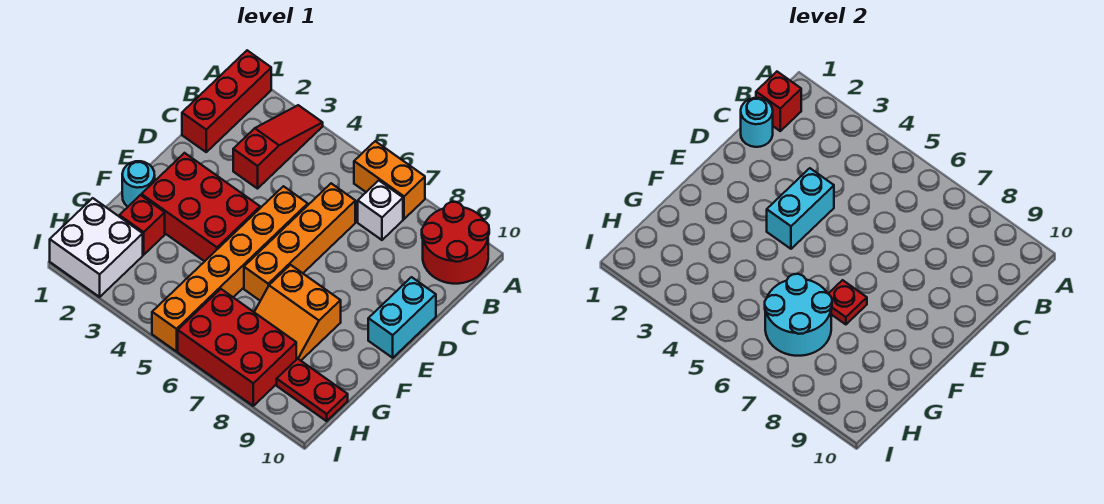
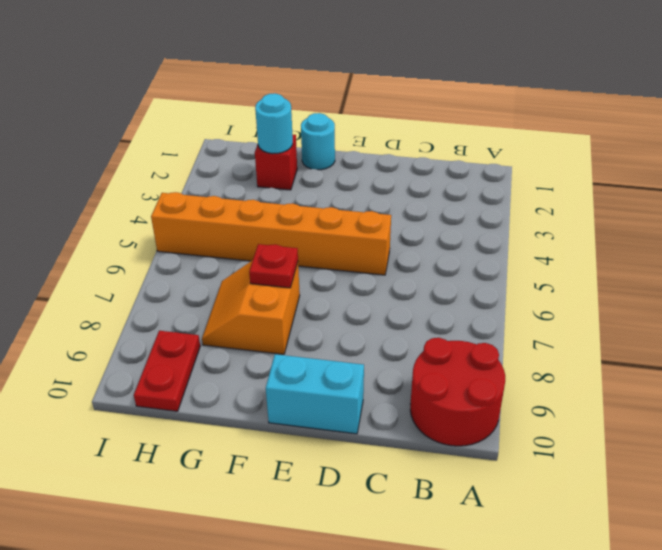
cyan round brick G2 level 2 -> cyan round brick C1 level 2
none -> red brick A1:C1 level 1
none -> red slope A3:C3 level 1 top C
none -> orange brick A6:A7 level 1

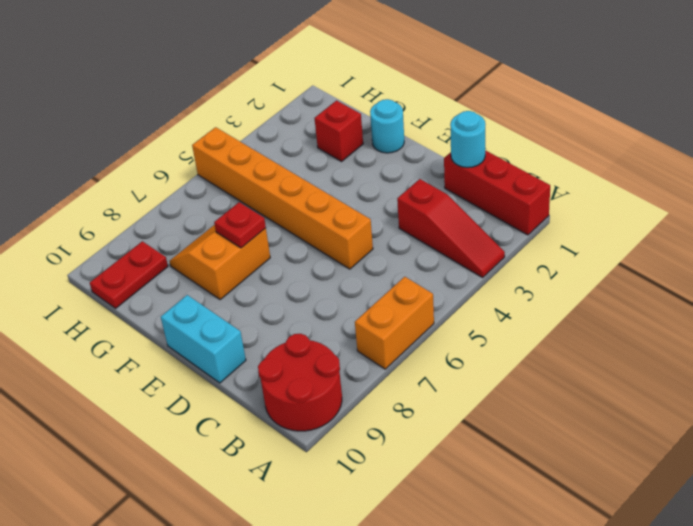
none -> white brick B7 level 1
none -> orange brick C6:F6 level 1
none -> red brick E2:F4 level 1

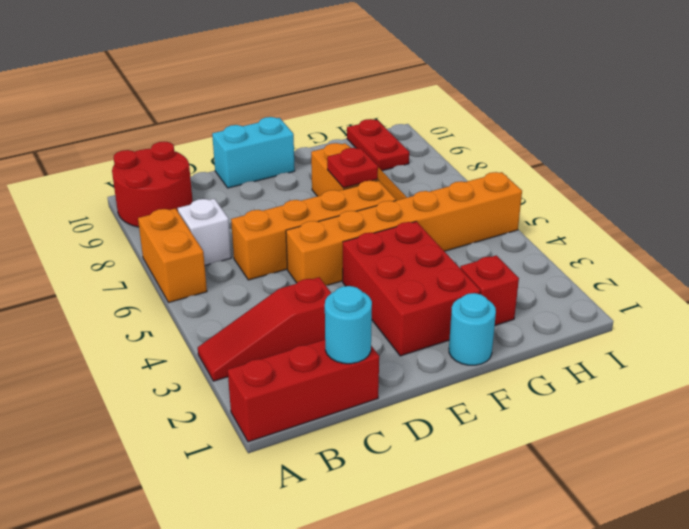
none -> white brick H1:I2 level 1
none -> red brick H6:I8 level 1
none -> red brick B1 level 2

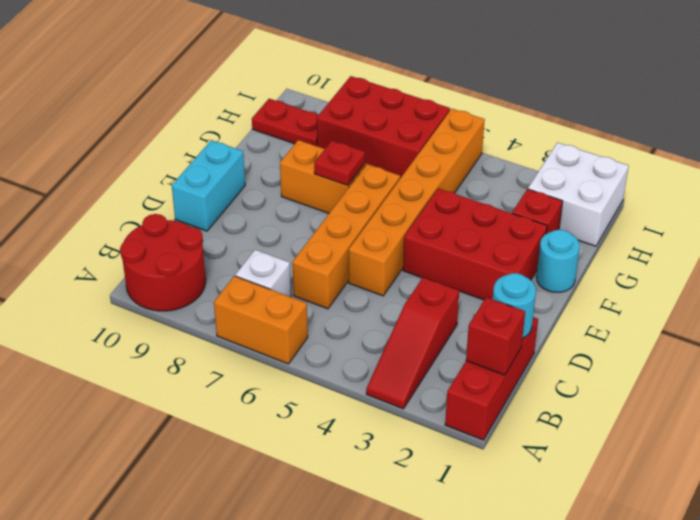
none -> cyan brick D4:E4 level 2
none -> cyan round brick G6:H7 level 2

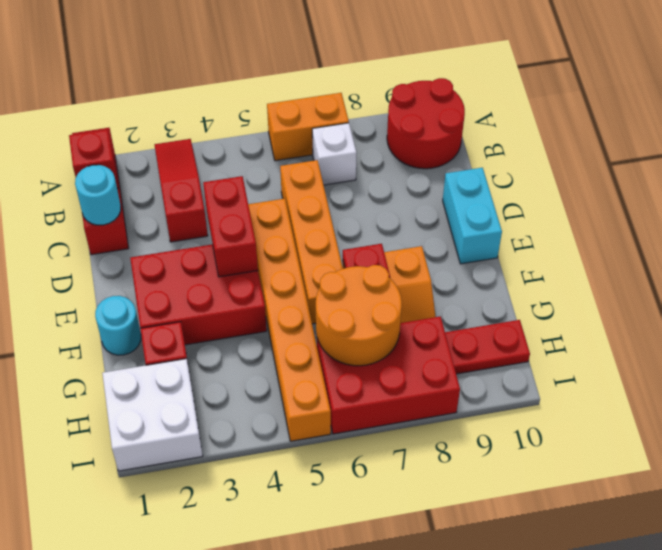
red brick D4:E4 level 2 -> cyan brick D4:E4 level 2
orange round brick G6:H7 level 2 -> cyan round brick G6:H7 level 2

